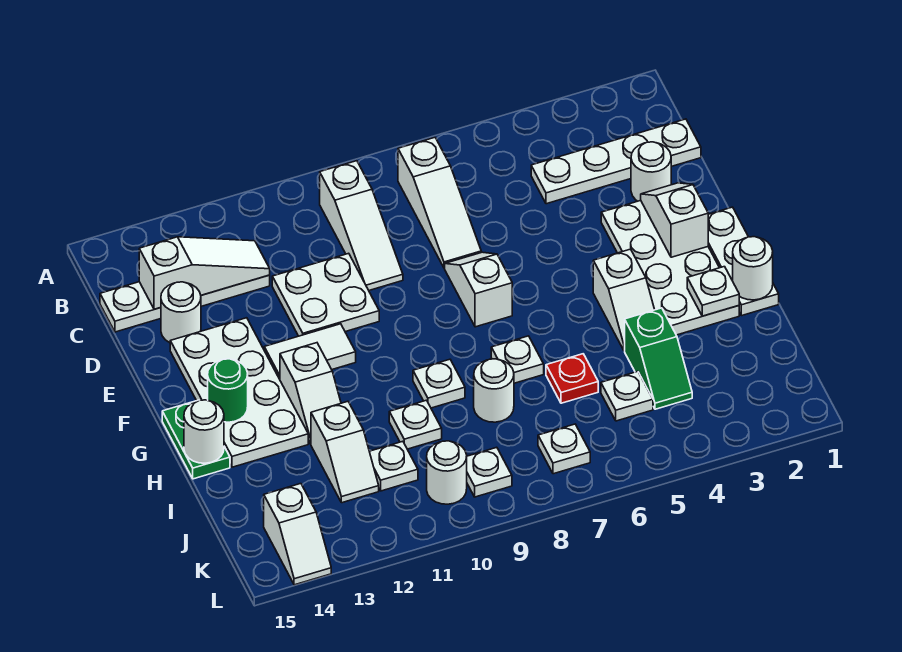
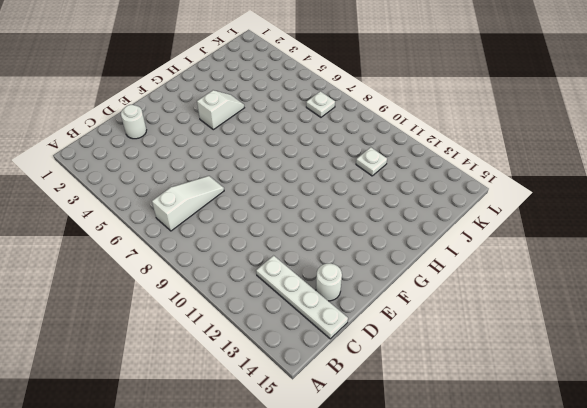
none -> white slope B9:D9 level 1 top B
none -> white plate C1:C4 level 1
none -> white plate D10:E11 level 1
none -> white plate E2:H3 level 1

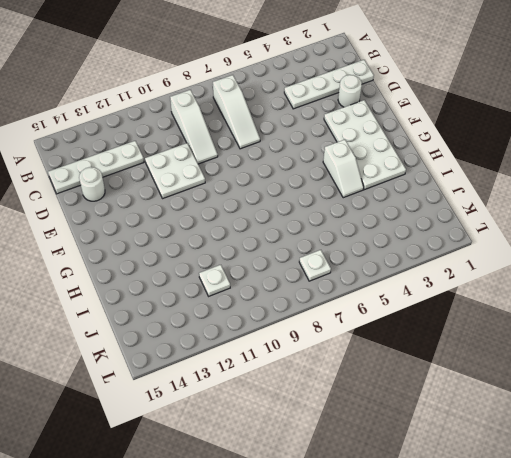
none -> white slope E7:F7 level 1 top F
none -> white plate E13:H14 level 1
none -> white plate F1:H1 level 1
none -> white tile F11:F12 level 1

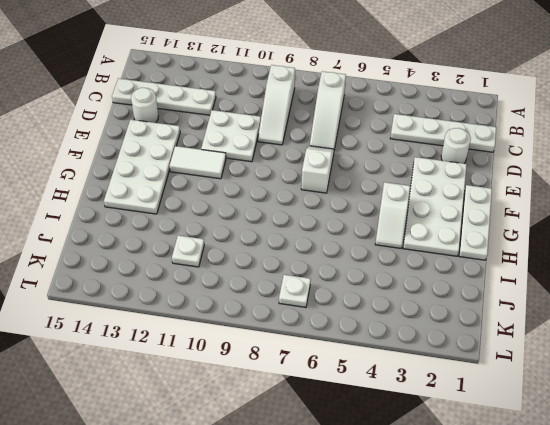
none -> white slope G12:H12 level 1 top G
none -> green plate G15:H15 level 1
none -> white plate H7 level 1
none -> white plate H9 level 1

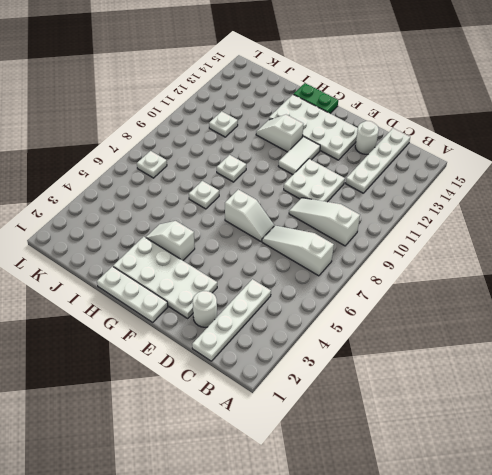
none -> green slope I4:J4 level 1 top I
none -> red plate I6 level 1
none -> white round brick I8 level 1
none -> white plate I10 level 1

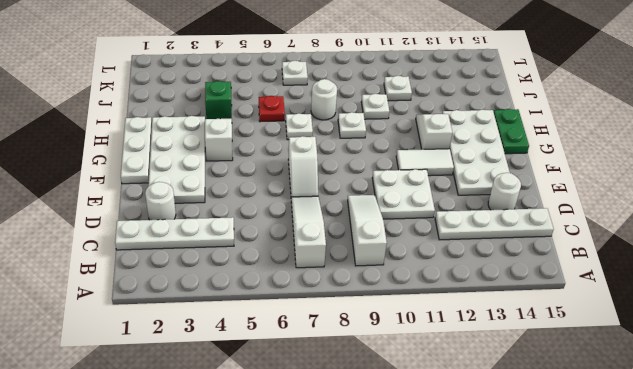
none -> white slope I12:J12 level 1 top I
none -> white plate J5 level 1
none -> white plate K9 level 1
none -> white round brick K10 level 1

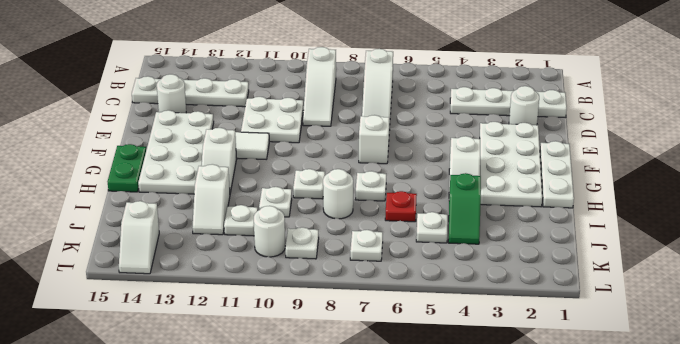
none -> white slope C12:C14 level 2 top 14
none -> white slope E2:F2 level 2 top F
none -> green round brick G14 level 2
none -> white round brick H1 level 2

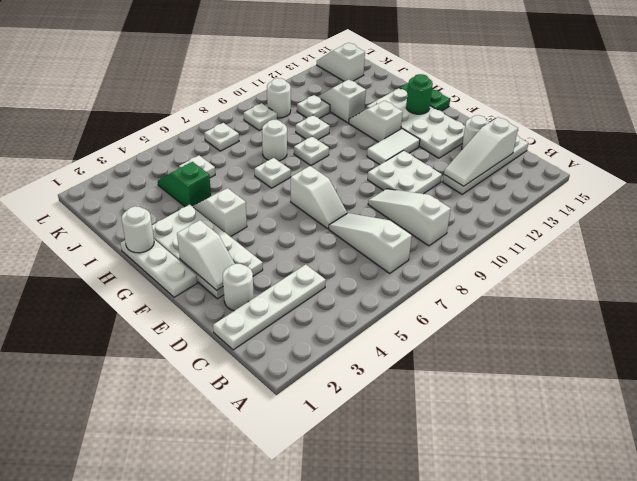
none -> red plate I6 level 1
none -> white plate H2 level 2
none -> white round brick H15 level 2

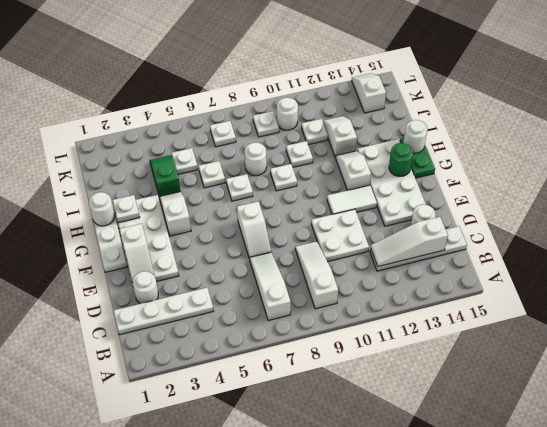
white plate I6 level 1 -> red plate I6 level 1

